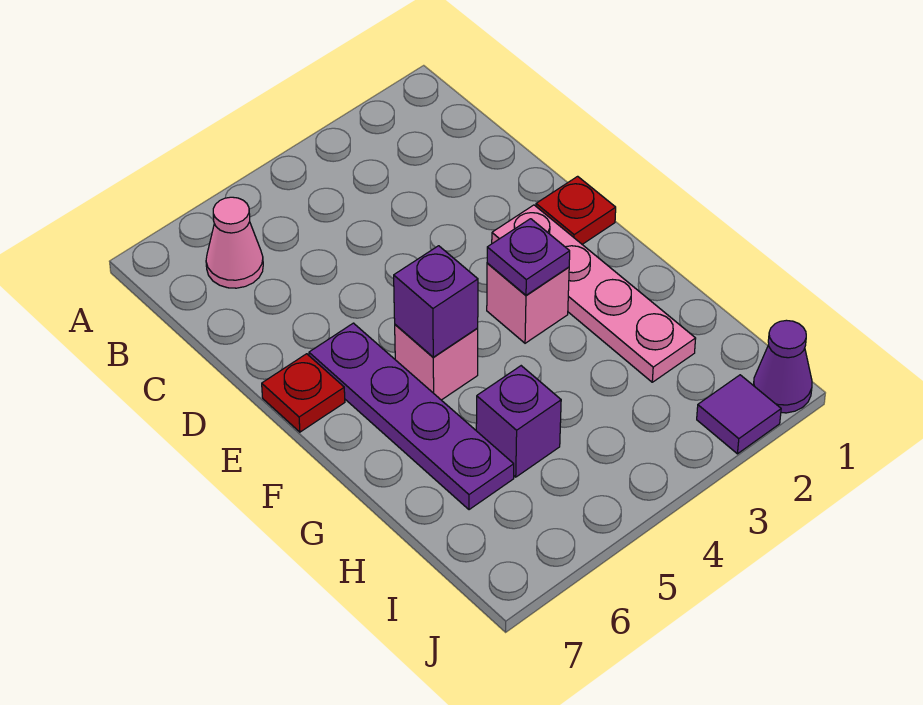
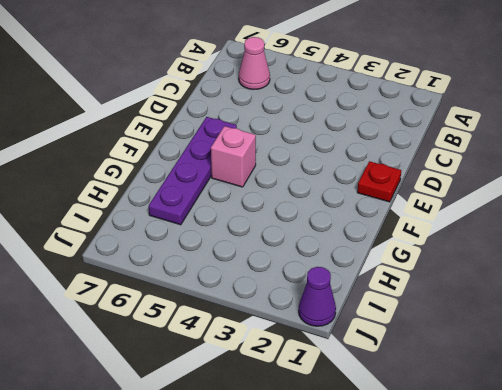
none -> pink plate E2:H2 level 1
none -> red plate E7 level 1
none -> pink brick F3 level 1

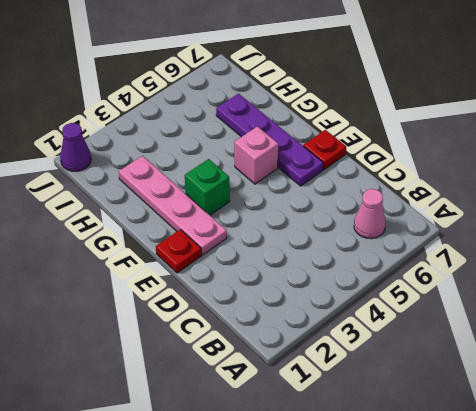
green brick F3 level 1 -> pink brick F3 level 1
none -> purple brick H5 level 1
none -> purple tile J2 level 1
none -> purple plate F3 level 2

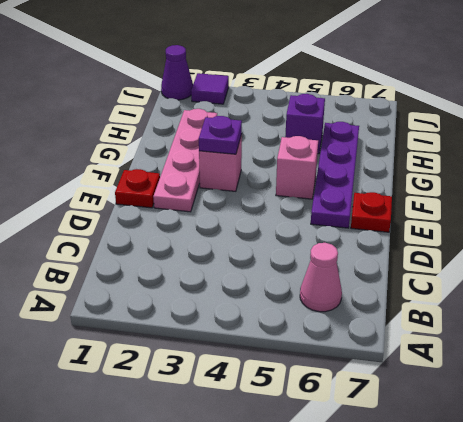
none -> purple brick F5 level 2

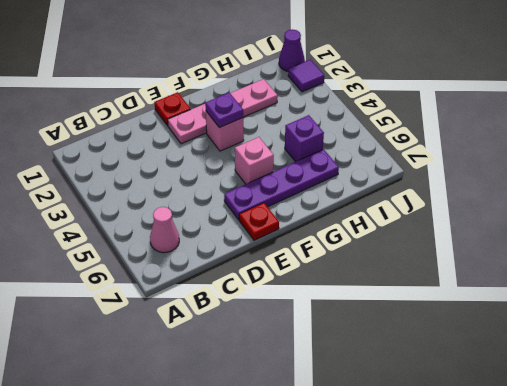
none -> purple brick F5 level 2

